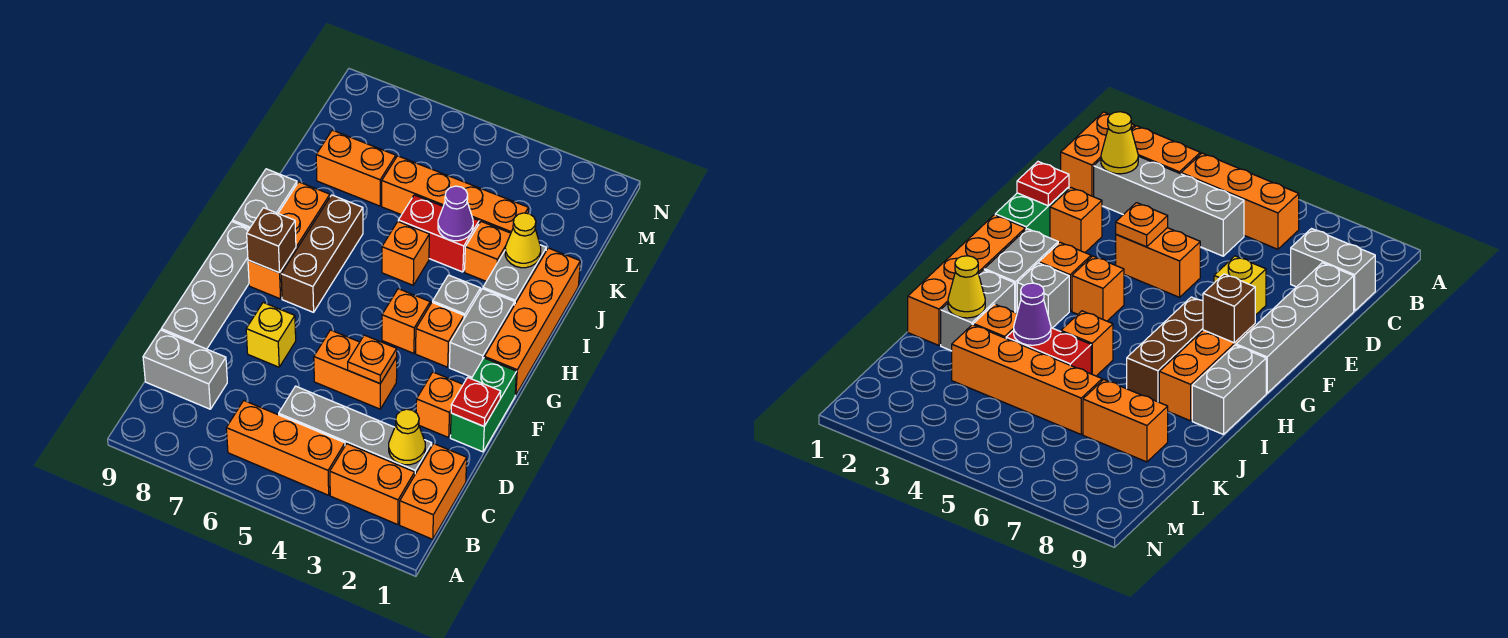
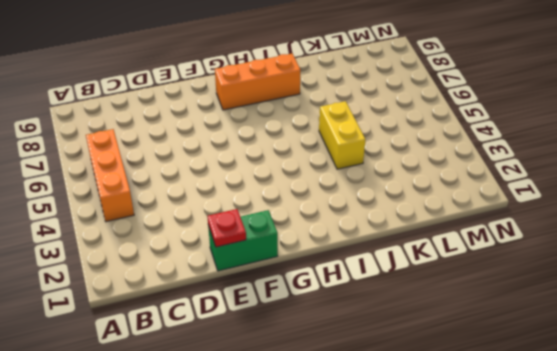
yellow brick J4:J5 level 1 -> red brick J4:J5 level 1
none -> orange brick B1:C1 level 1
none -> orange brick B2:B3 level 1
none -> grey brick C2:C5 level 1
none -> grey brick C8:C9 level 1

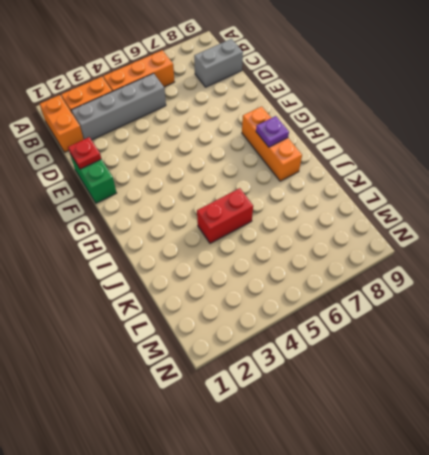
purple plate H8 level 2 -> none
none -> grey brick D9:G9 level 1
none -> orange brick E2 level 1
none -> orange brick E4:E5 level 1
none -> yellow brick E7 level 1

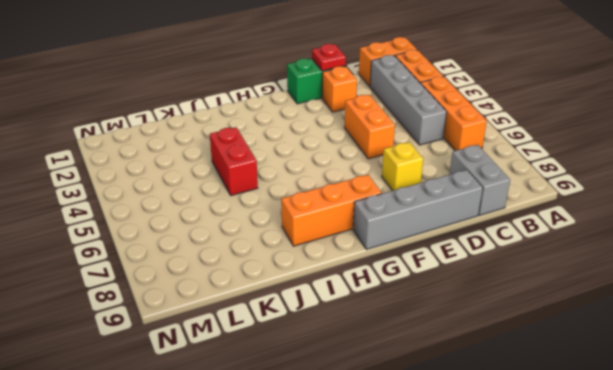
none -> orange brick G1:J1 level 1
none -> grey brick G2:H2 level 1
none -> orange brick G3 level 1
none -> orange brick G4 level 1

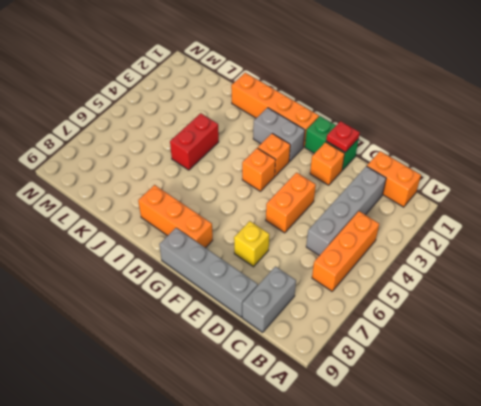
none -> orange brick B2:B3 level 1
none -> brown brick G7:I7 level 1
none -> grey brick H3 level 1
none -> grey brick H9:I9 level 1

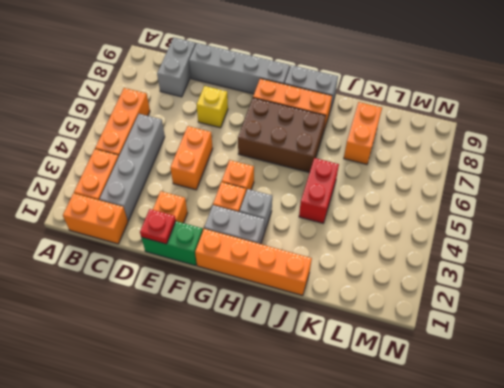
brown brick G6:I7 level 1 -> brown brick G7:I7 level 1
none -> grey brick I2:J2 level 1
none -> orange brick I5 level 1
none -> orange brick J3 level 1
none -> orange brick K3:K6 level 1

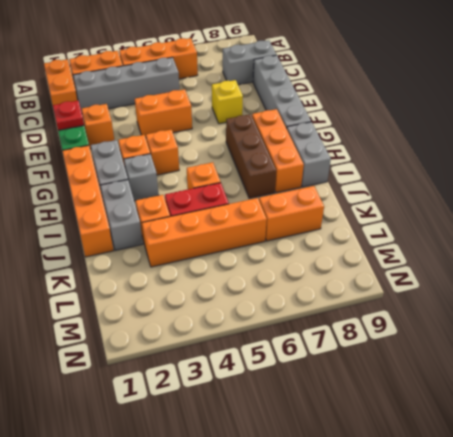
none -> yellow cone C2 level 2
none -> orange plate E4 level 2
none -> brown brick G8 level 2
none -> yellow cone J2 level 2

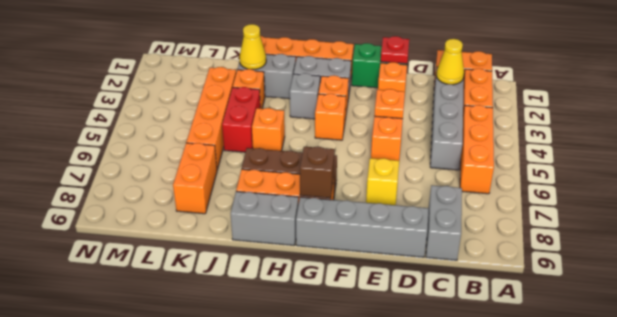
none -> purple cone J4 level 2

